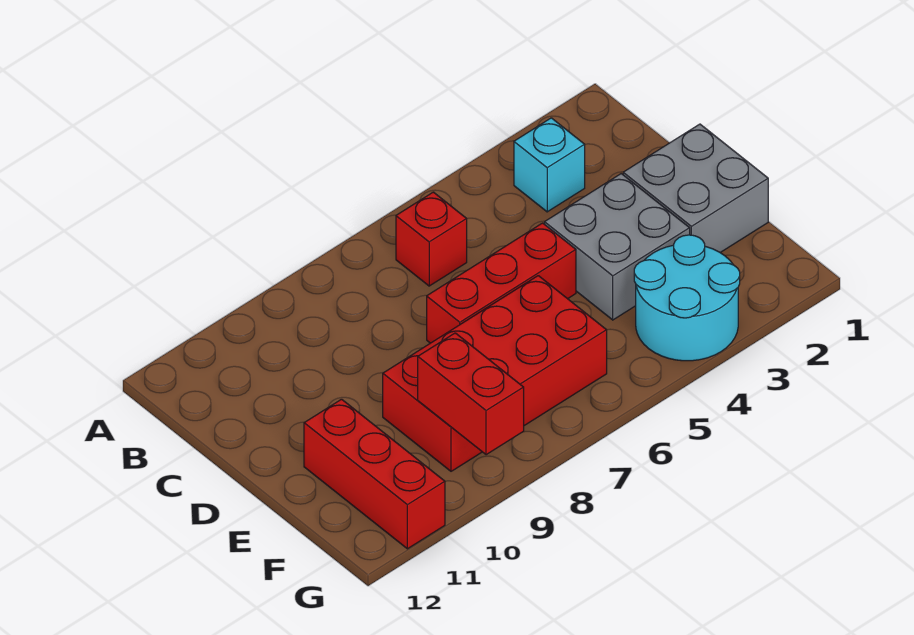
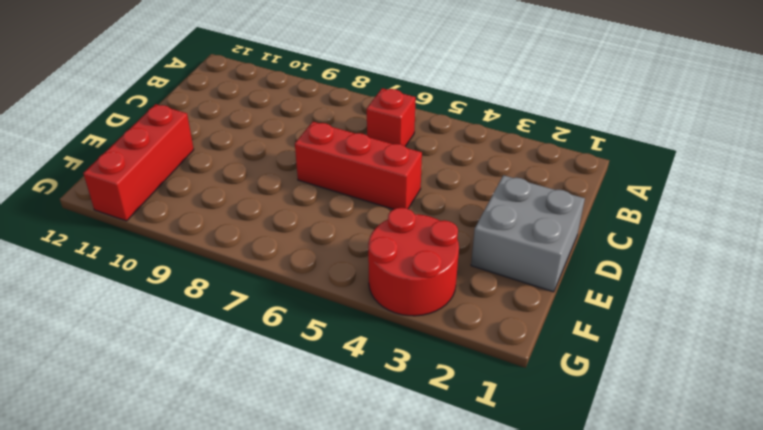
red round brick F3:G4 level 1 -> cyan round brick F3:G4 level 1
none -> cyan brick B3 level 1
none -> grey brick D3:E4 level 1

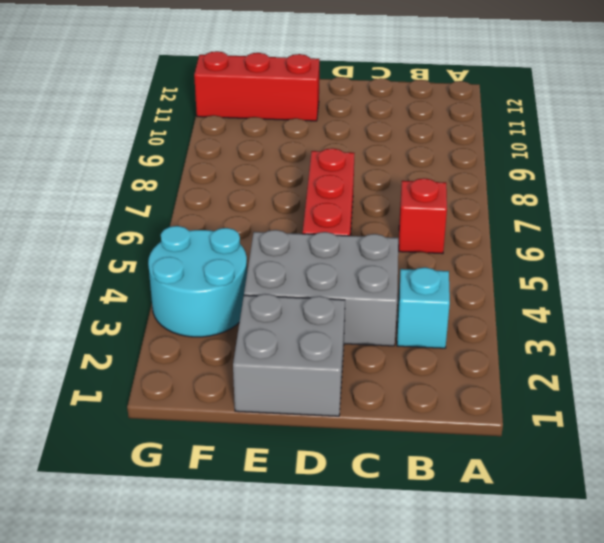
grey brick C3:E4 level 1 -> grey brick D3:E4 level 1
none -> red brick E6:F9 level 1
none -> red brick F9:G9 level 2

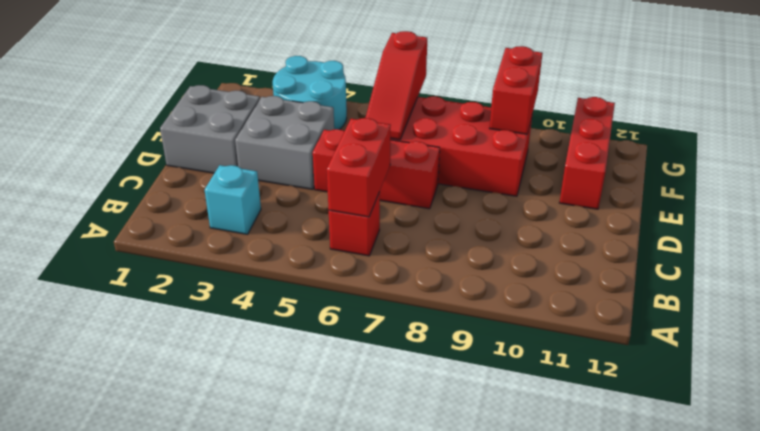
red brick B6:C6 level 2 -> none
red slope E6:G6 level 2 top G -> none

